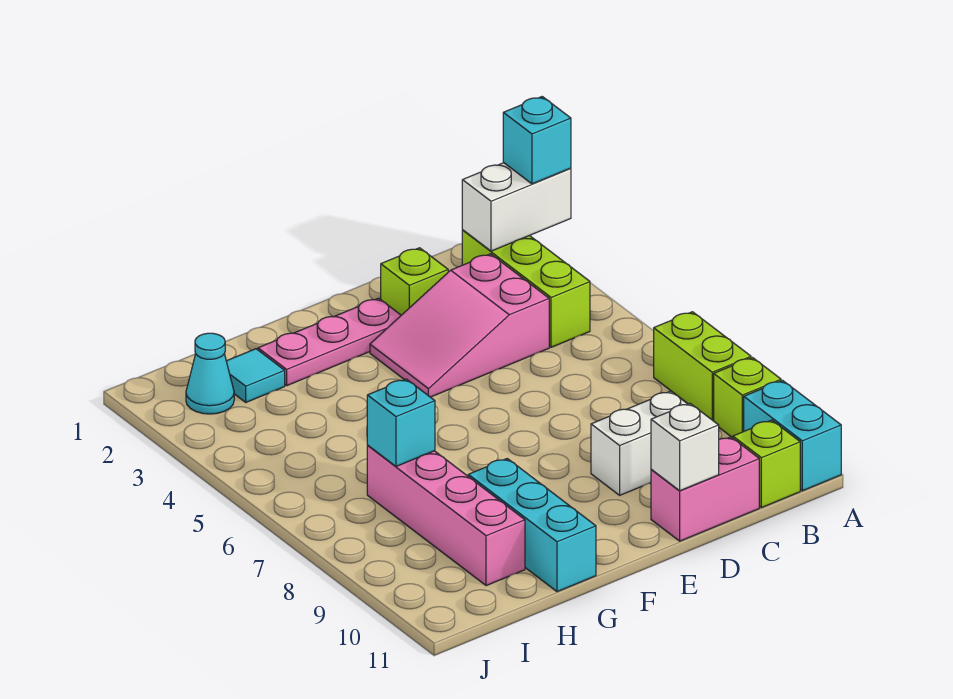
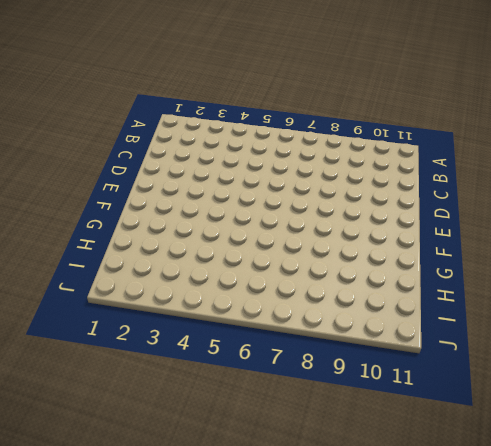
none -> lime brick A7:A8 level 1
none -> lime brick A9 level 1
none -> cyan brick A10:A11 level 1

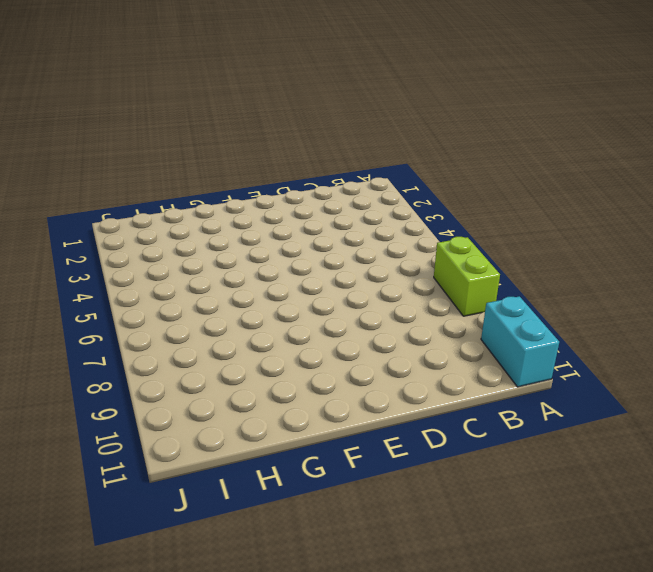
none -> lime brick A9 level 1
none -> lime brick B2:B4 level 1
none -> lime brick B11 level 1

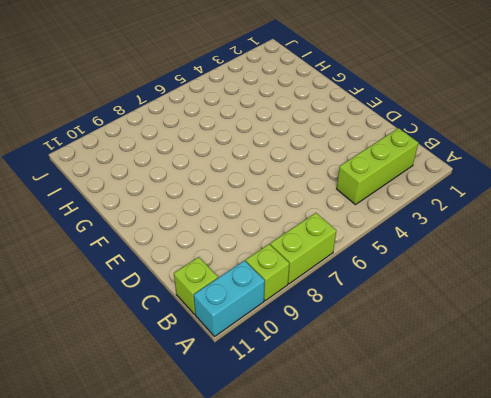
none -> pink slope C3:E4 level 1 top C
none -> white brick C9:D9 level 1
none -> pink brick C11:D11 level 1

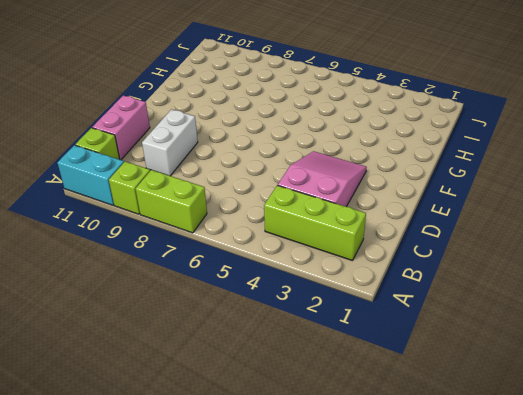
none -> lime brick D2 level 1
none -> pink plate E2:G2 level 1
none -> cyan brick G9:G11 level 1

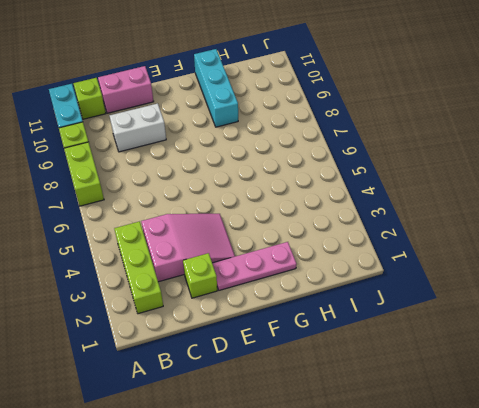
none -> cyan tile H2 level 1
none -> pink brick H7:H10 level 1
none -> cyan cone I2 level 1

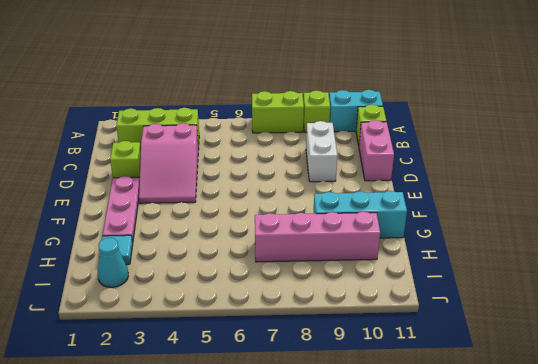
none -> white brick A2:B2 level 2
none -> white brick D11 level 2
none -> cyan brick H7 level 2

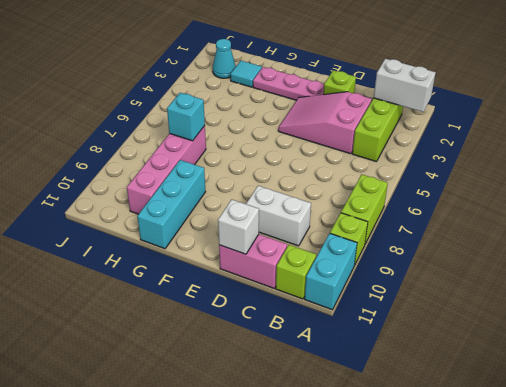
none -> cyan brick A2 level 3

